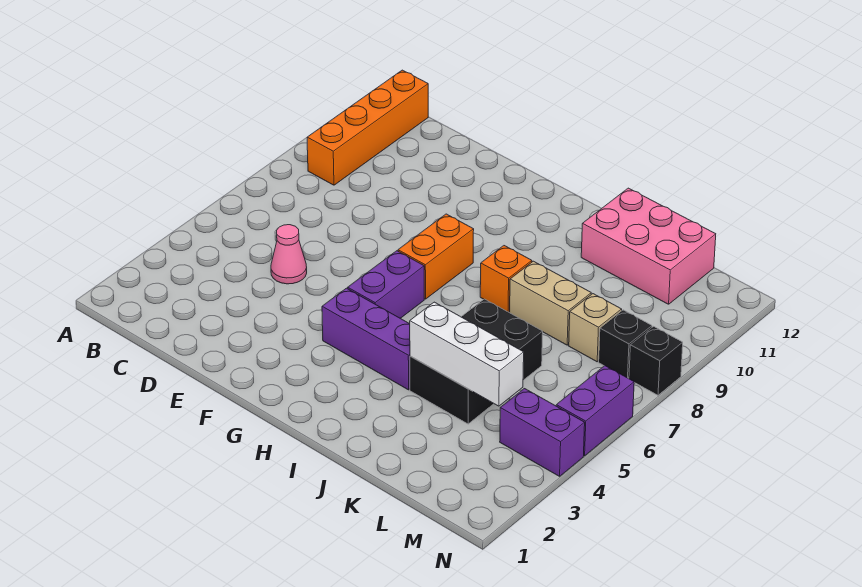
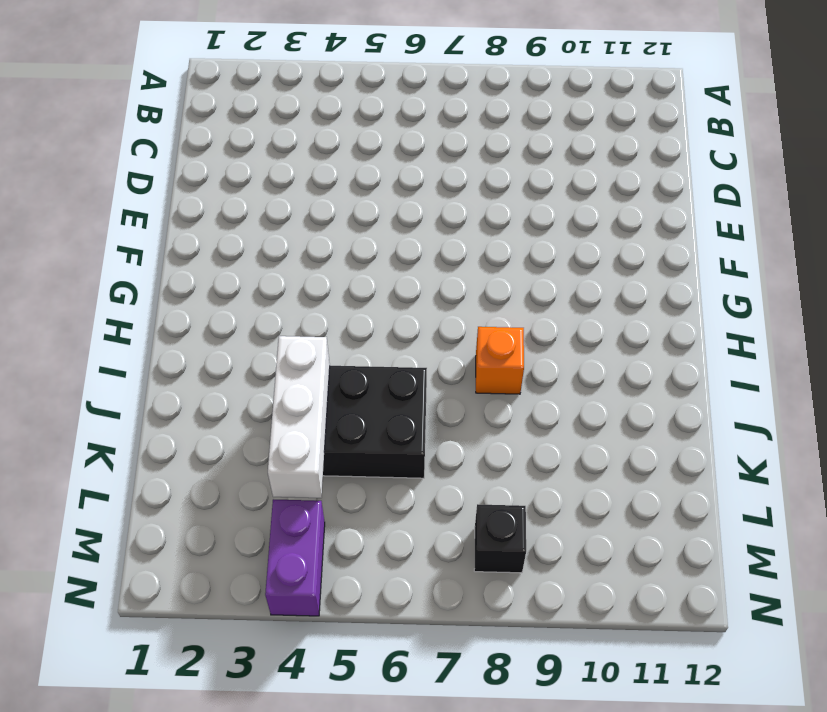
none -> orange brick B9:B12 level 1
none -> pink cone D5 level 1
none -> purple brick G4:I4 level 1

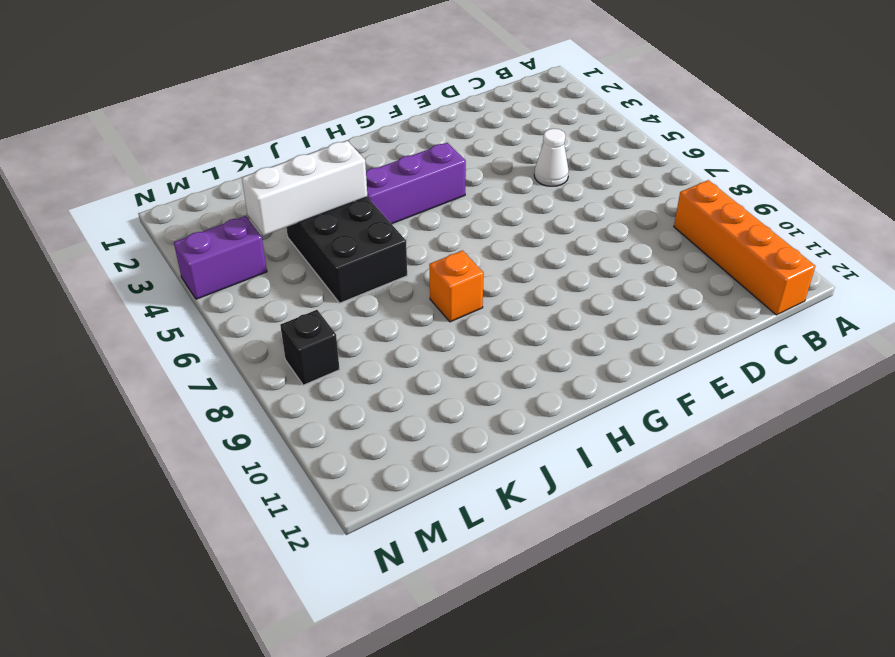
white cone D5 level 1 -> pink cone D5 level 1
none -> purple brick G5:G6 level 1
none -> orange brick G7:G8 level 1
none -> tan brick J8:K8 level 1

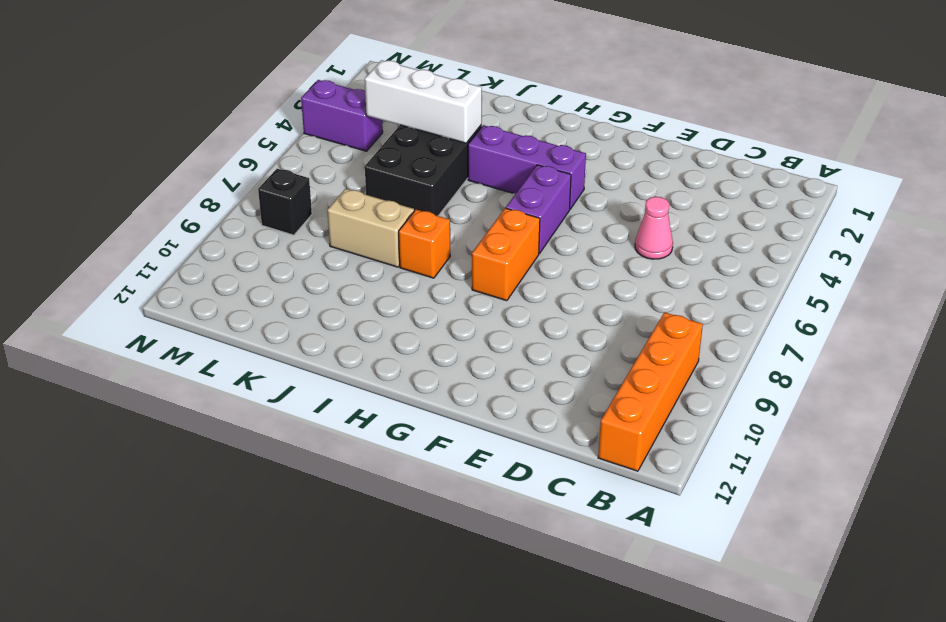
none -> pink brick J11:L12 level 1
none -> tan brick L8 level 1
none -> purple brick N5:N6 level 1

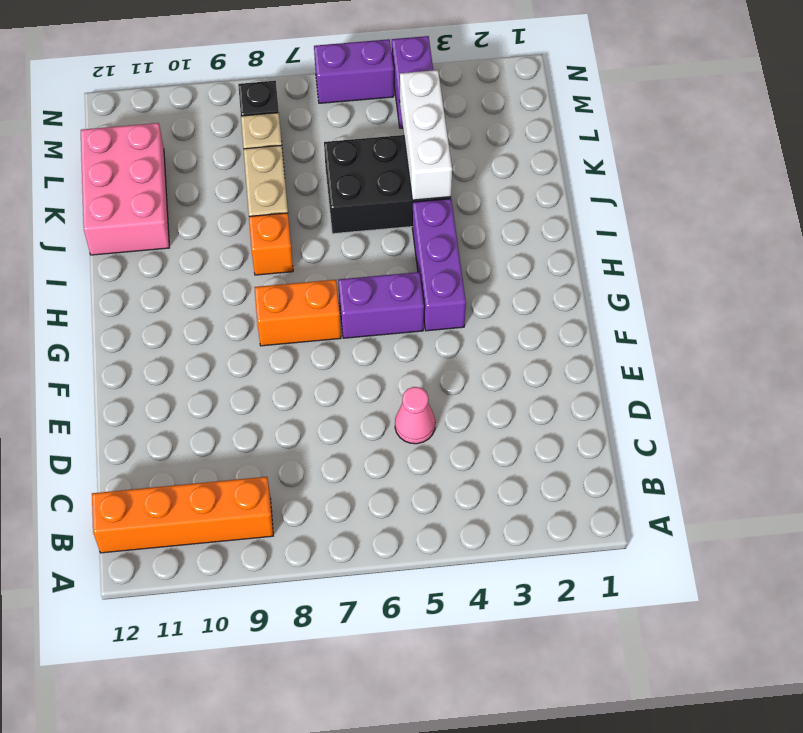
none -> black brick N8 level 1

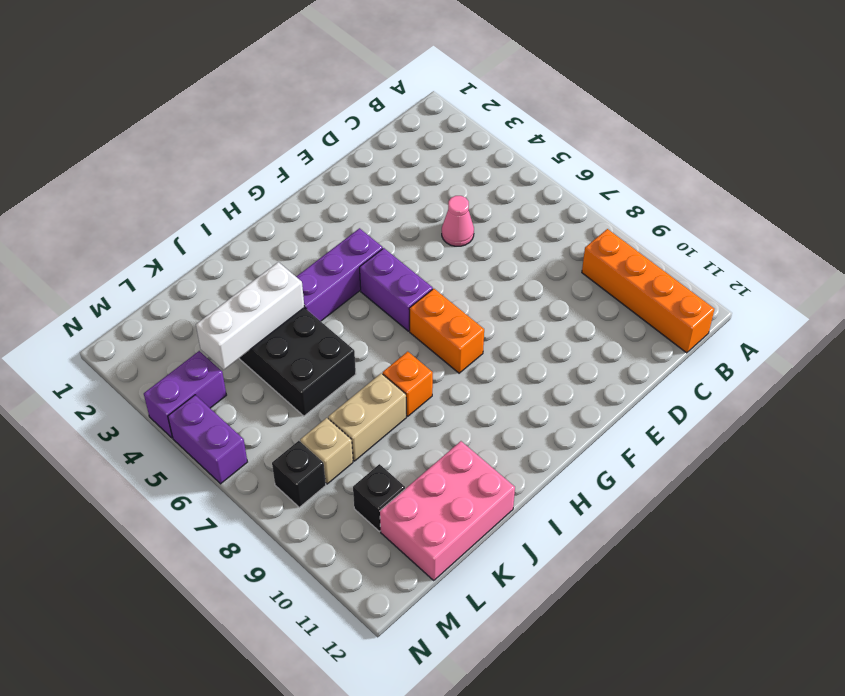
black brick L10 level 1 -> black brick N8 level 1

